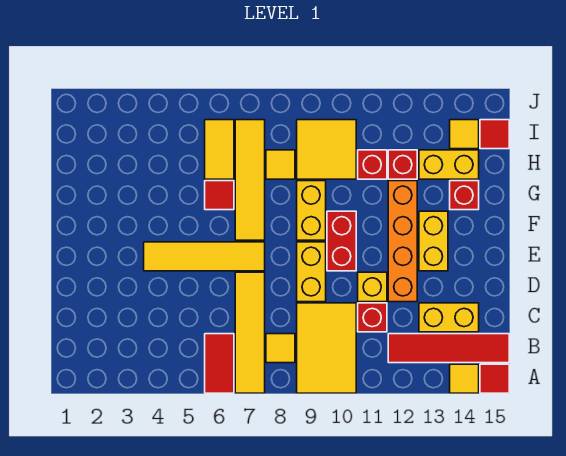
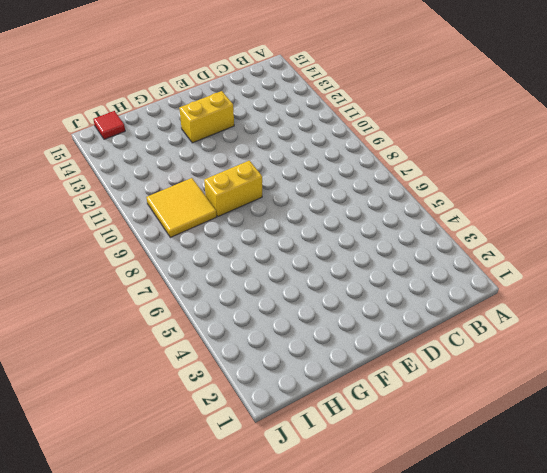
none -> red tile A6:B6 level 1
none -> yellow tile A7:D7 level 1
none -> yellow tile A9:C10 level 1

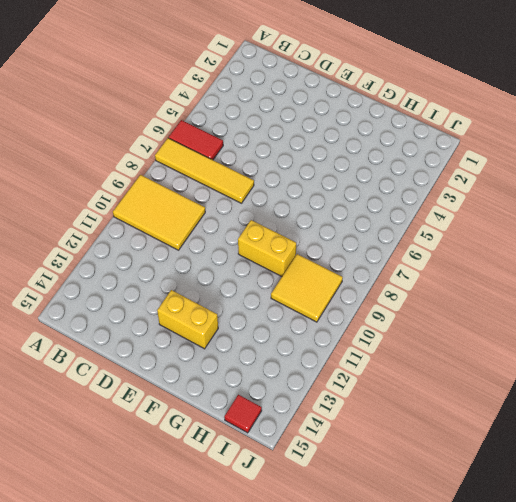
none -> yellow tile A14 level 1
none -> red tile A15 level 1
none -> yellow tile B8 level 1

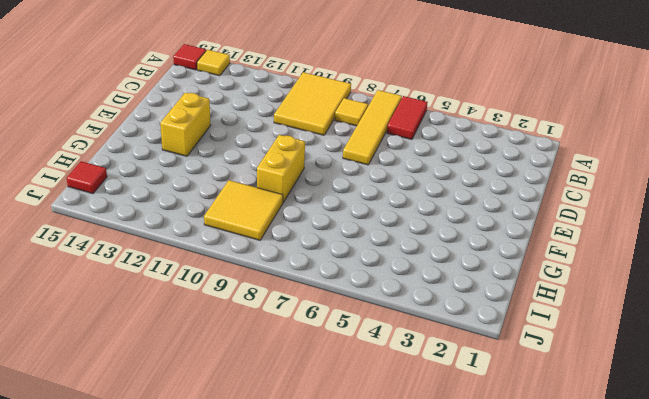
none -> red tile B12:B15 level 1
none -> red brick C11 level 1
none -> yellow brick C13:C14 level 1

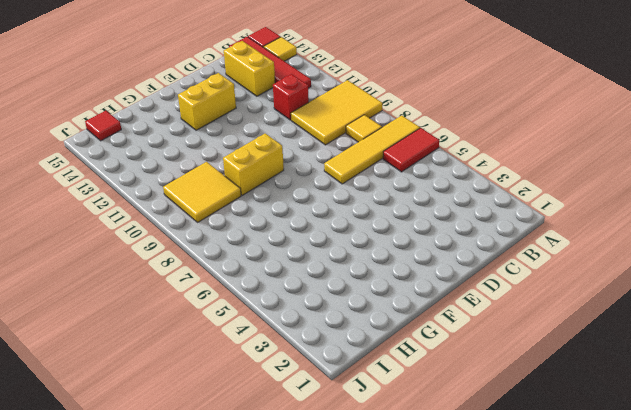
none -> yellow brick D9:E9 level 1
none -> yellow brick D11 level 1
none -> orange brick D12:G12 level 1

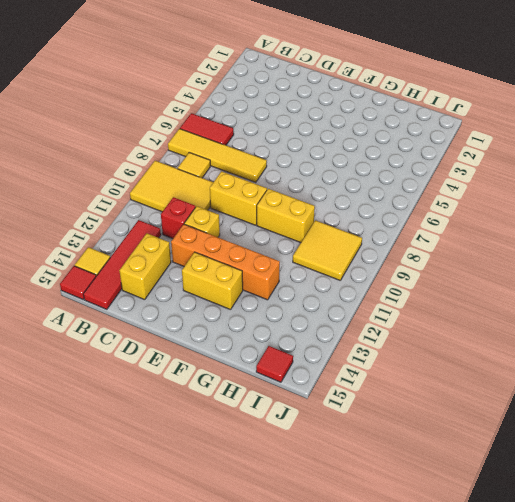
none -> yellow tile E4:E7 level 1
none -> red brick E10:F10 level 1
none -> yellow tile F7:I7 level 1

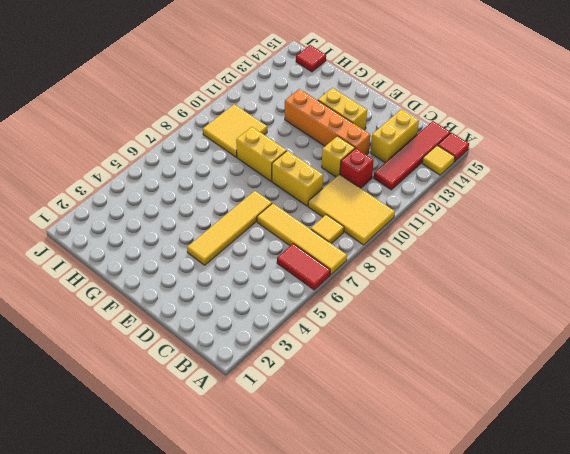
none -> red brick E10:F10 level 1
none -> yellow tile F7:I7 level 1
none -> red tile G6 level 1

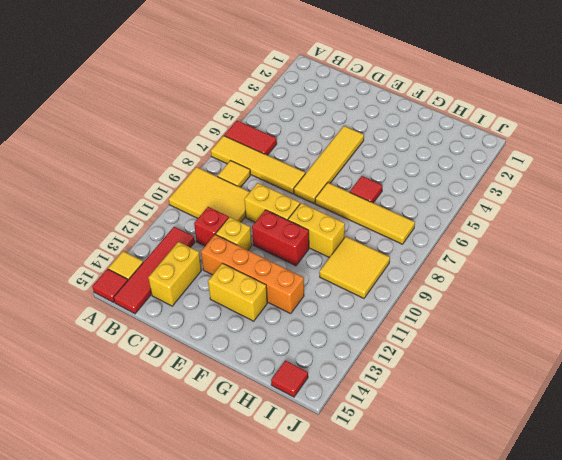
none -> red brick G14 level 1
none -> yellow tile H6:I6 level 1
none -> yellow tile H8 level 1

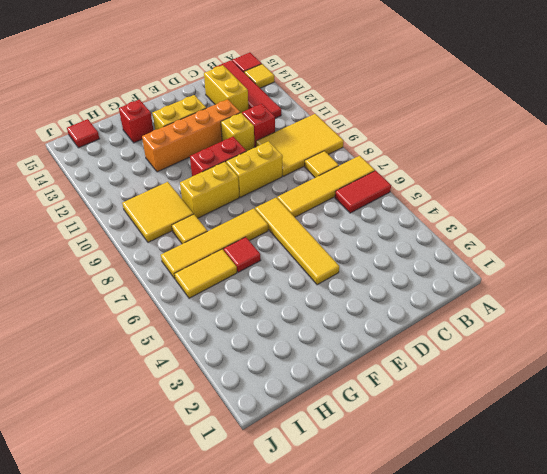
none -> red brick H11 level 1
none -> red brick H12 level 1
none -> yellow brick H13:H14 level 1

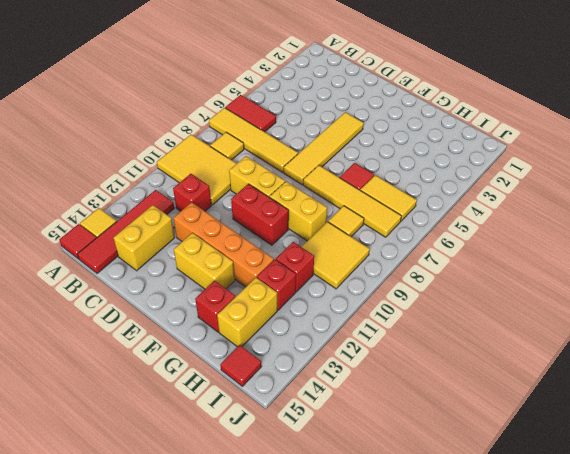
none -> yellow brick D11 level 1
none -> yellow tile I14 level 1

